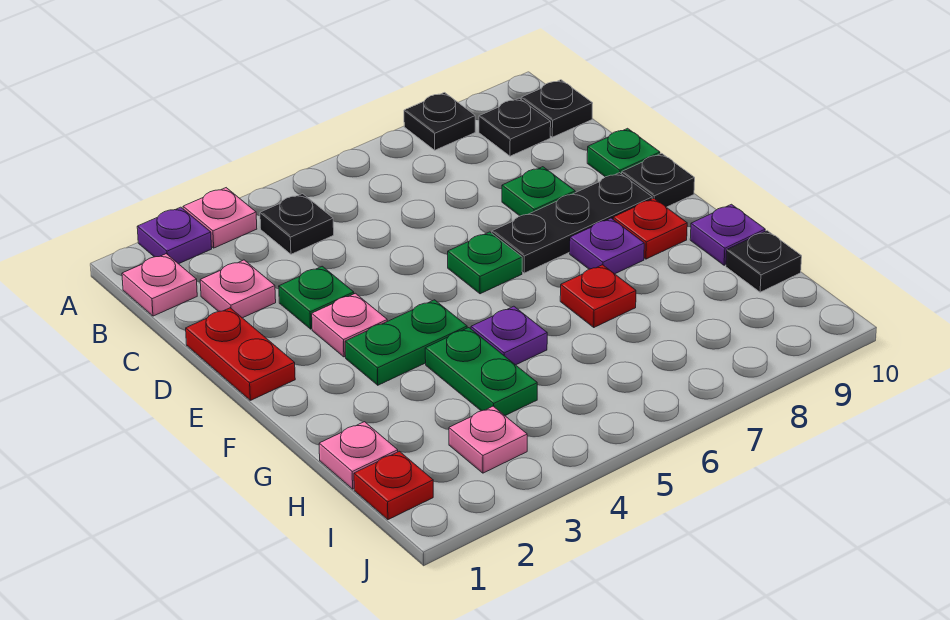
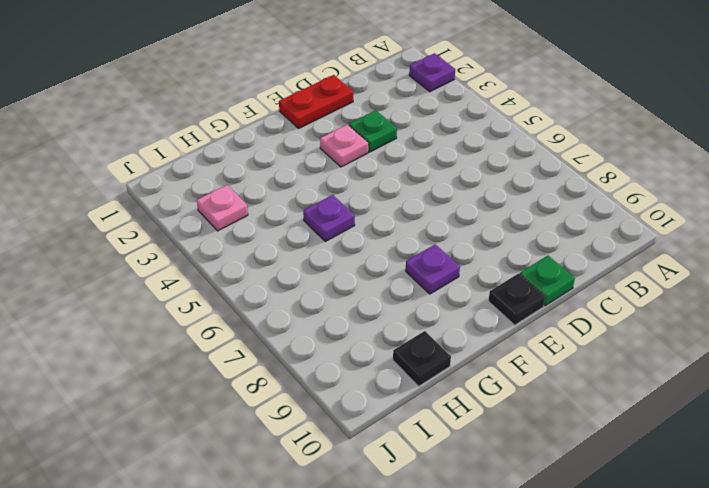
none -> pink plate A3 level 1
none -> black plate A8 level 1
none -> pink plate B1 level 1

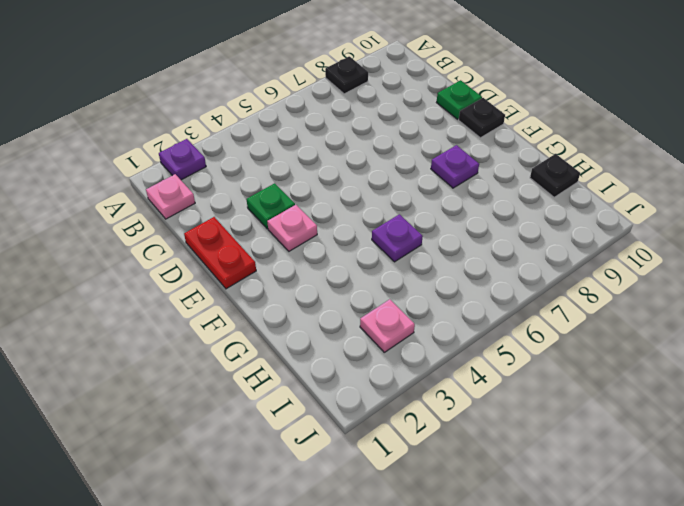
none -> pink plate A3 level 1
none -> black plate B4 level 1
none -> black plate B9 level 1

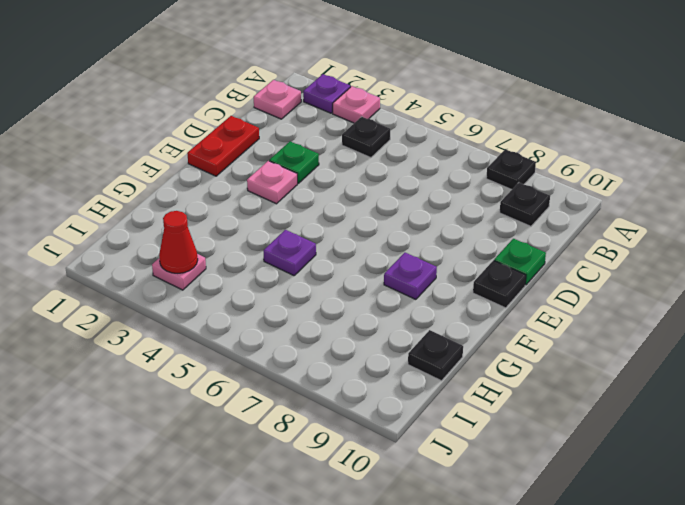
red cone I3 level 2 -> none
none -> black plate B10 level 1
none -> pink plate C2 level 1
none -> green plate D8 level 1

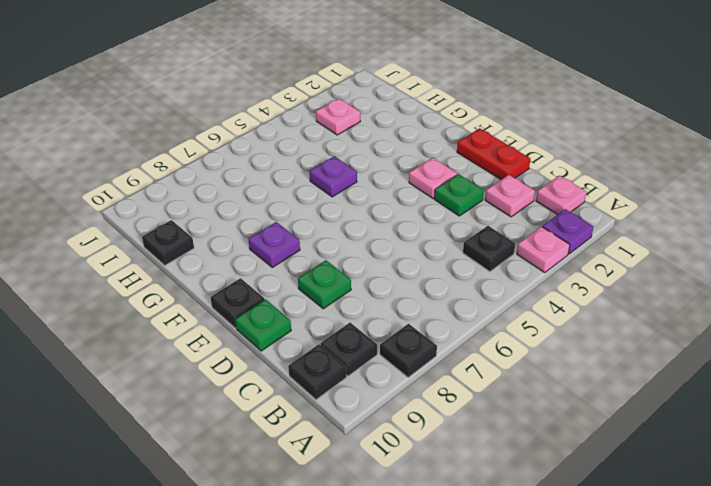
none -> green plate E6 level 1
none -> black plate E7:E9 level 1
none -> green plate F3:F4 level 1

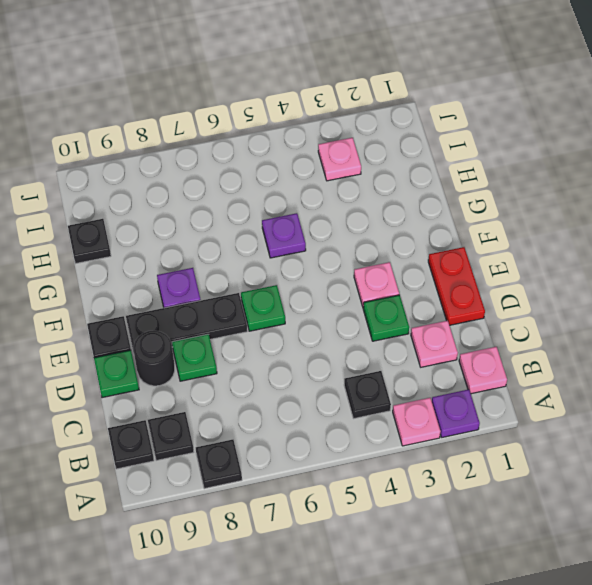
black round brick D9 level 1 -> none
none -> green plate F3:F4 level 1
none -> red plate F9 level 1
none -> green plate G4:H4 level 1

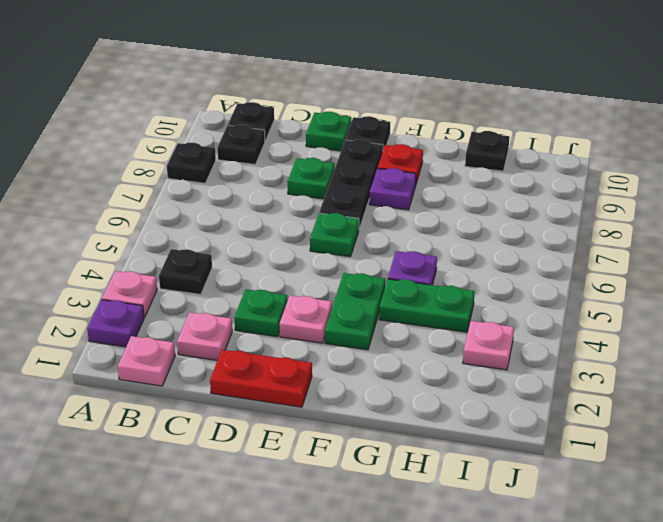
none -> red plate G7 level 1
none -> purple plate G10 level 1
none -> pink plate H1 level 1

